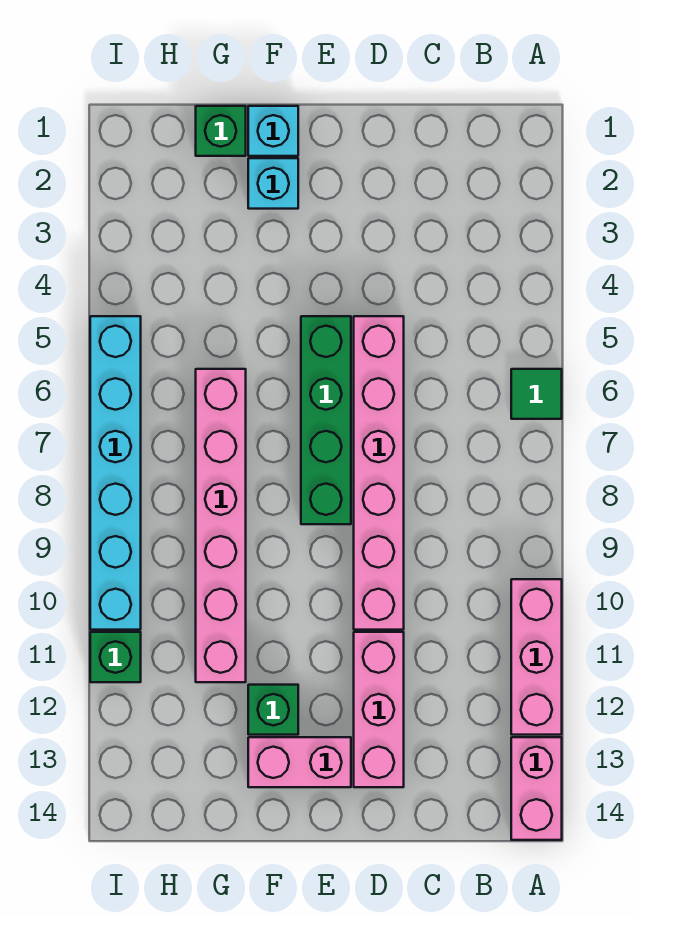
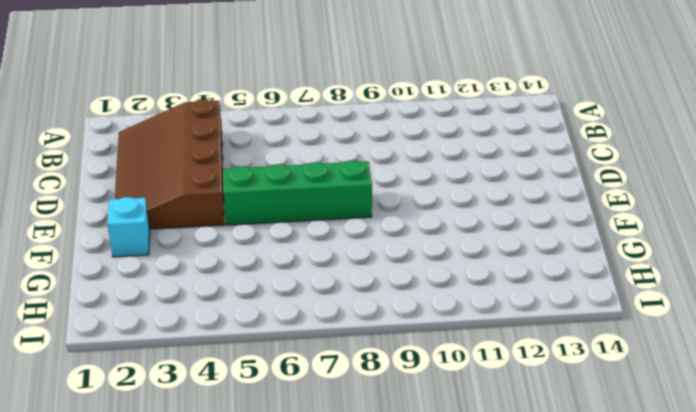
brown slope B2:E4 level 1 top 4 -> none
none -> green tile A6 level 1
none -> pink brick A10:A12 level 1
none -> pink brick A13:A14 level 1

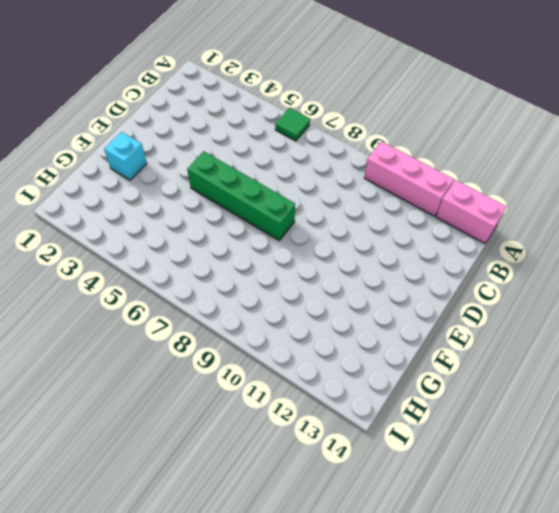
none -> pink brick D5:D10 level 1
none -> pink brick D11:D13 level 1
none -> pink brick E13:F13 level 1

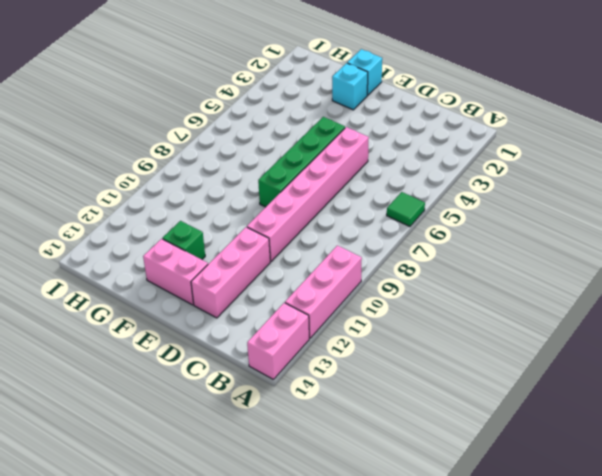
none -> green brick G1 level 1
none -> pink brick G6:G11 level 1
none -> cyan brick I5:I10 level 1

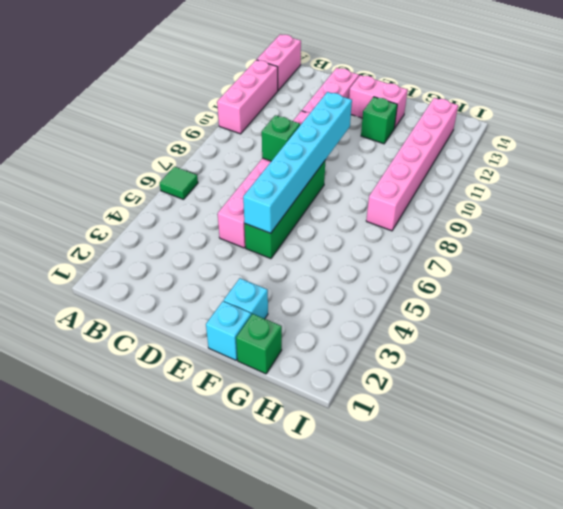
green brick D8 level 2 -> green brick I11 level 1
cyan brick E5:E10 level 2 -> cyan brick I5:I10 level 1
pink brick H8:H13 level 1 -> pink brick G6:G11 level 1

